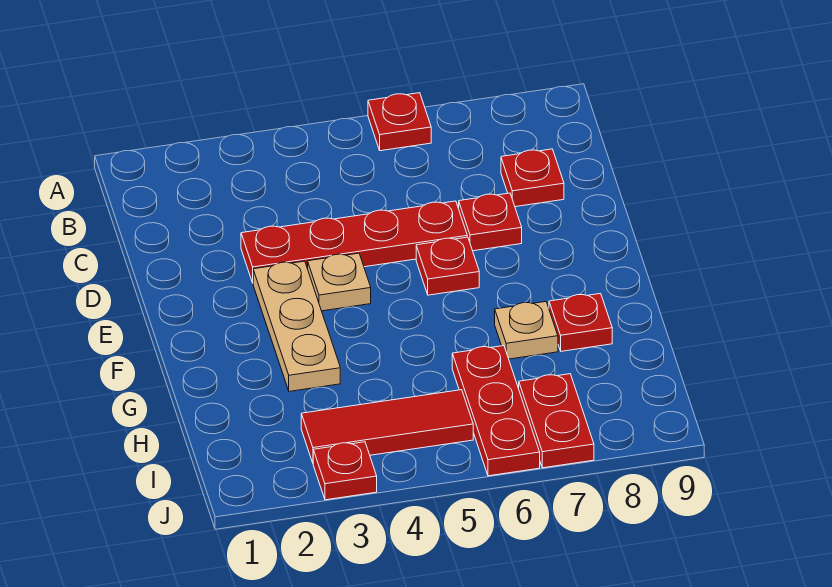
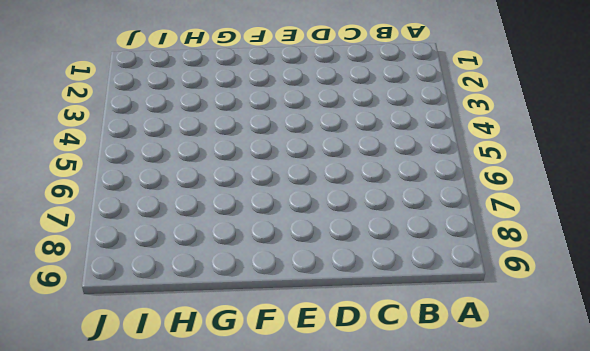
none -> red plate A6 level 1
none -> red plate C8 level 1
none -> red plate D3:D6 level 1

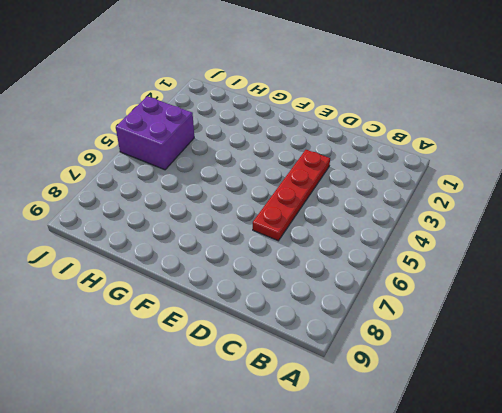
purple brick I4:J5 level 1 -> red tile I3:I5 level 1
none -> red plate A6 level 1
none -> red plate C8 level 1
none -> red plate D7 level 1

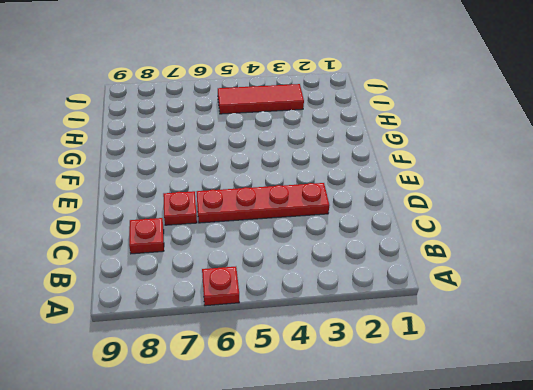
none -> tan plate E3:G3 level 1
none -> tan plate E4 level 1
none -> red plate E6 level 1

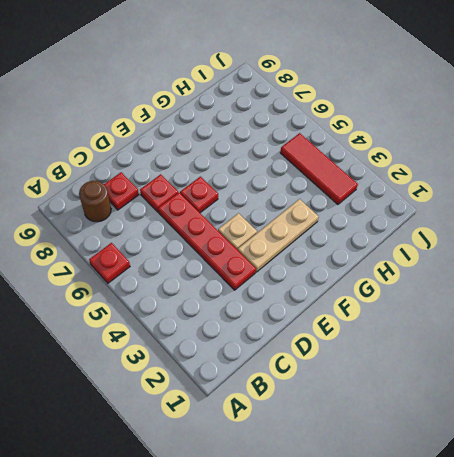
brown round brick B8 level 1 -> none
none -> tan plate G7 level 1
none -> red plate G8 level 1
none -> red plate H6:J6 level 1

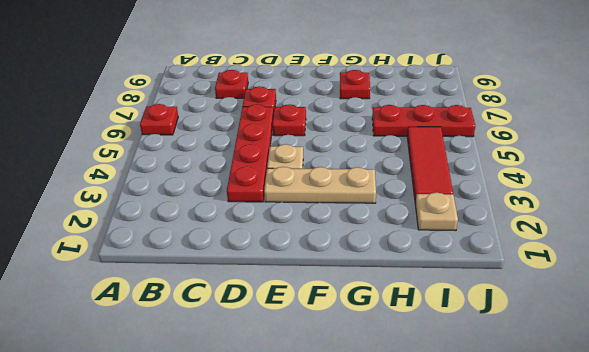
tan plate I2 level 1 -> tan plate G7 level 1
none -> red plate I7:J7 level 1
none -> red plate J3 level 1

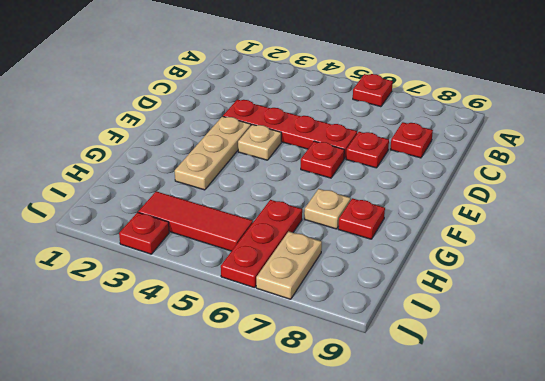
tan plate I7:J7 level 1 -> red plate I7:J7 level 1

